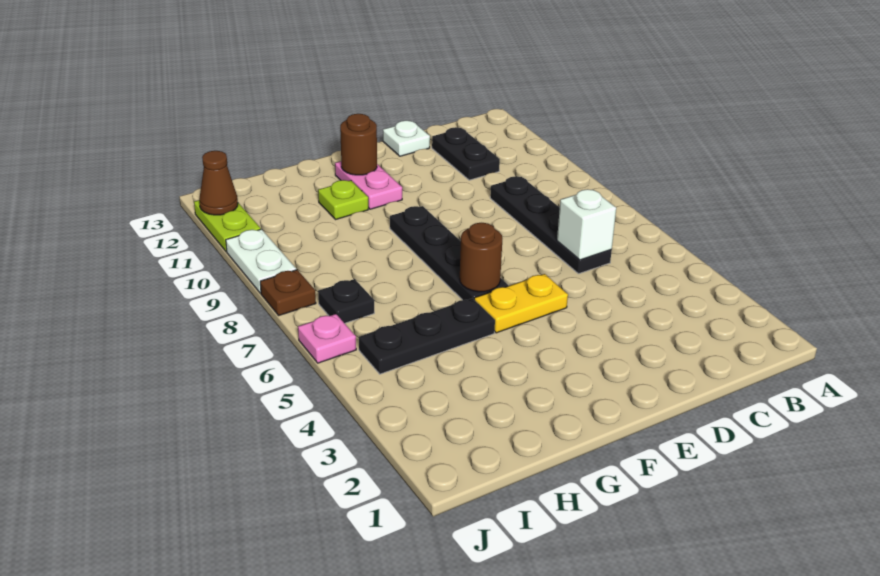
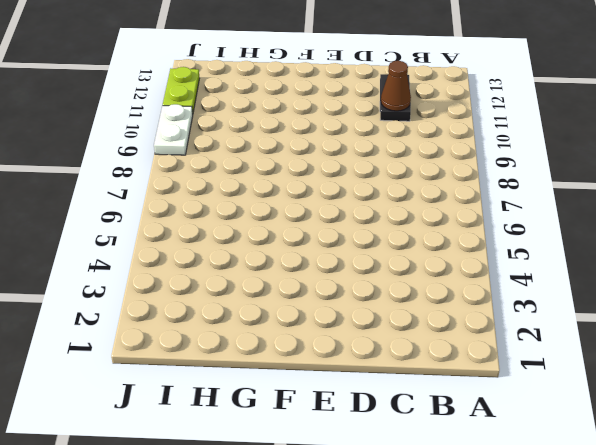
brown cone C11 level 2 -> brown cone J12 level 2
none -> black plate C6:C9 level 1
none -> white plate D13 level 1
none -> yellow plate E5:F5 level 1

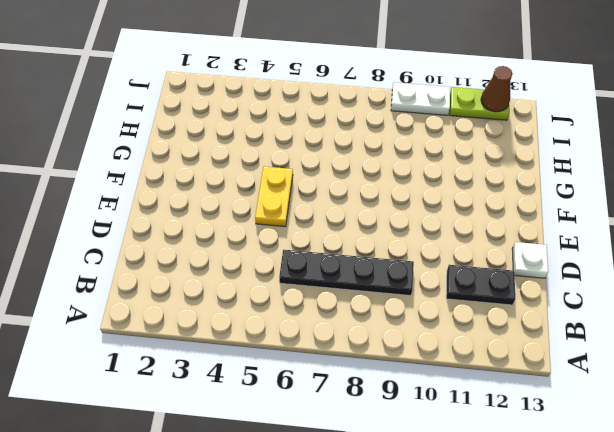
none -> black plate F6:F9 level 1
none -> pink plate F11:F12 level 1
none -> black plate G5:I5 level 1

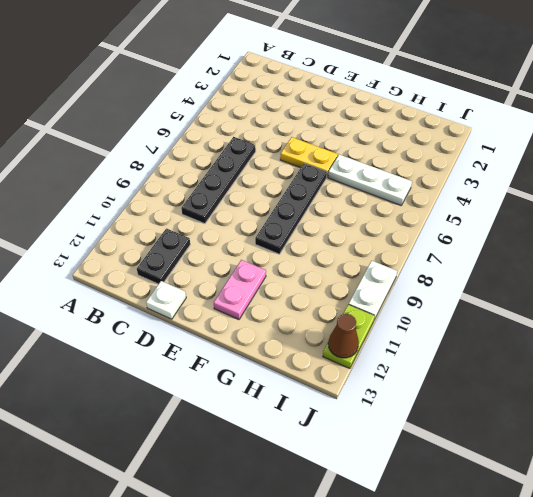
white plate G5:I5 level 1 -> black plate G5:I5 level 1
none -> lime plate G11 level 1
none -> black plate I7 level 1
none -> pink plate J6 level 1

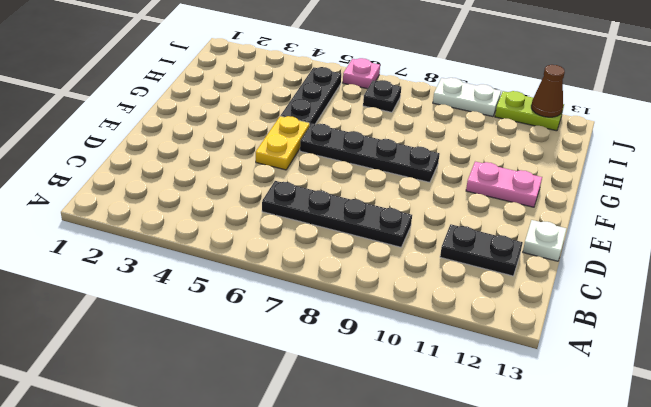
none -> lime plate G11 level 1
none -> brown plate J8 level 1
none -> white brick C6 level 2

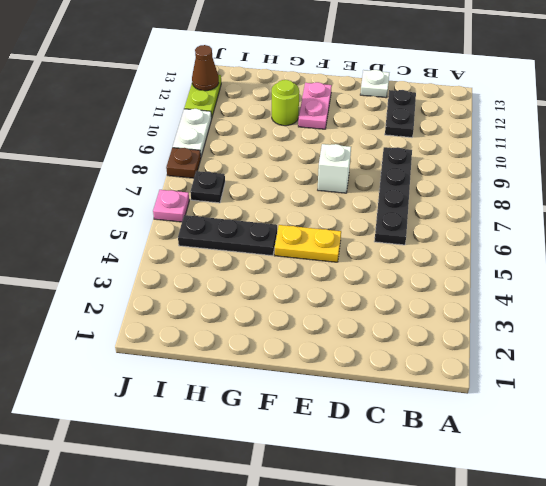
white brick E8 level 1 -> white brick C6 level 2
lime round brick G11 level 1 -> lime plate G11 level 1
none -> black plate F6:F9 level 1
none -> brown round brick F6 level 2
none -> brown round brick F12 level 2

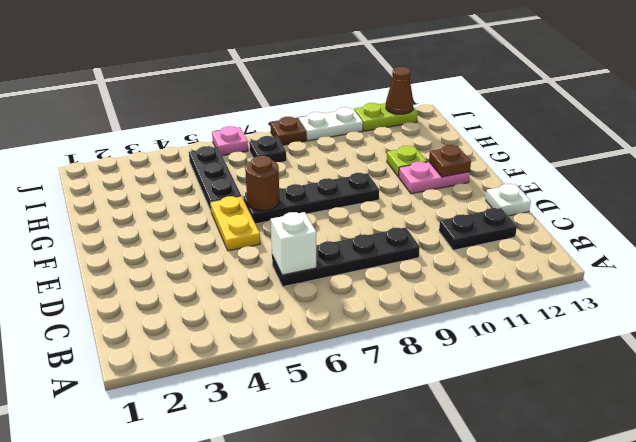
brown plate F12 level 2 -> brown round brick F12 level 2

